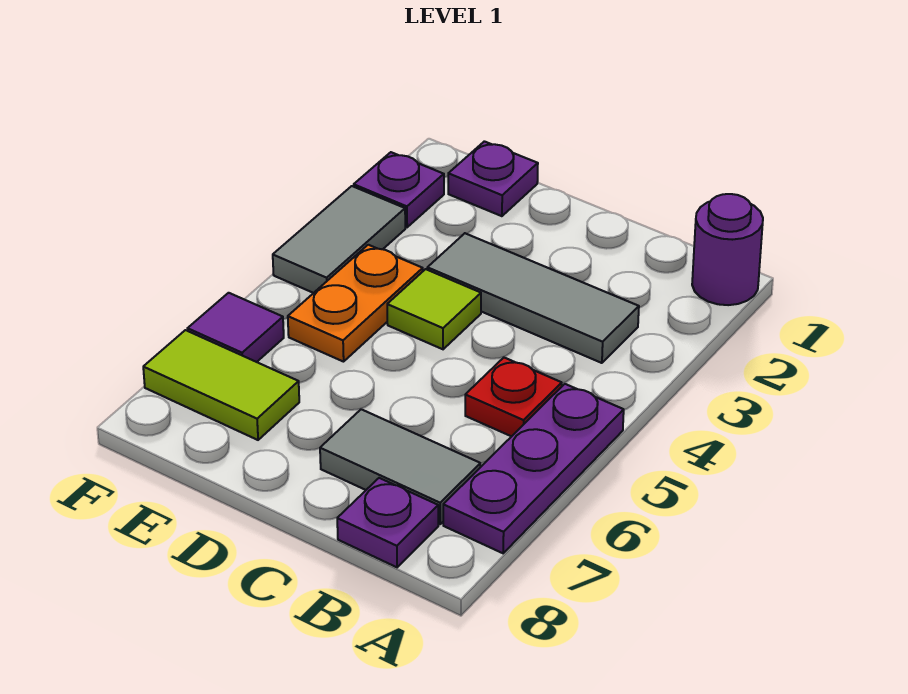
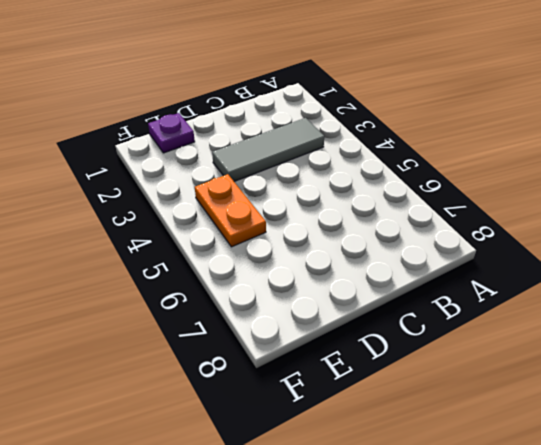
none -> purple round brick A1 level 1
none -> purple plate A5:A7 level 1
none -> red plate B5 level 1

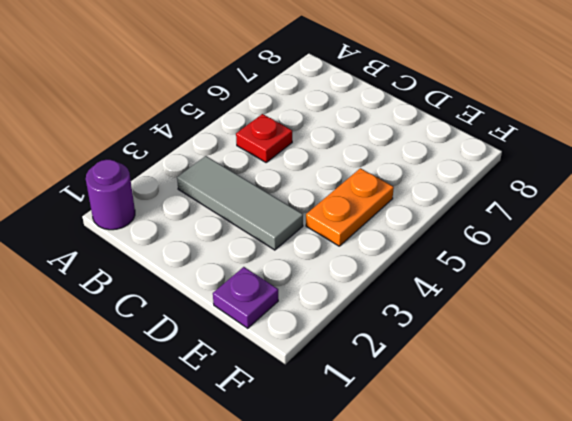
none -> purple plate A5:A7 level 1
none -> grey tile B7:C7 level 1
none -> purple plate B8 level 1

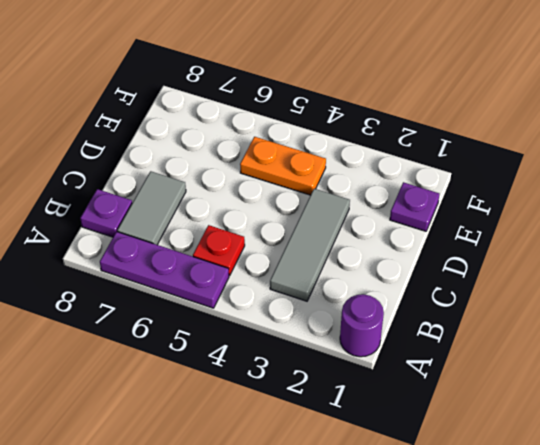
none -> lime tile D4 level 1
none -> lime tile E7:F7 level 1
none -> purple plate F2 level 1

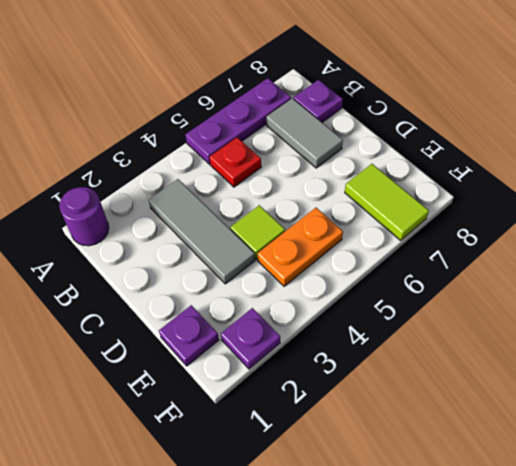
none -> grey tile F3:F4 level 1
none -> purple tile F6 level 1

